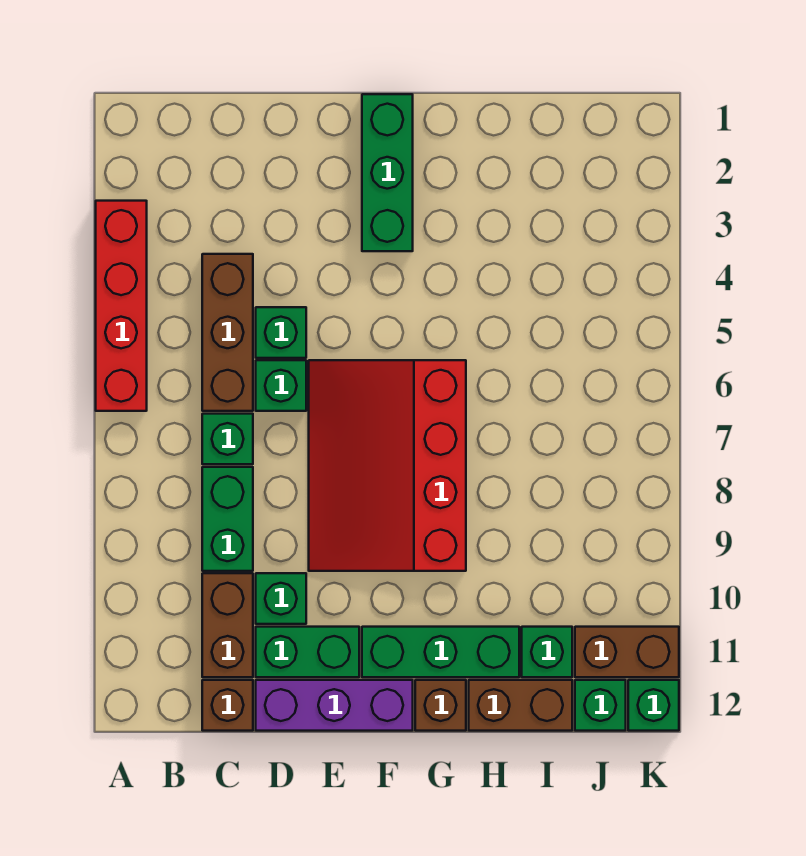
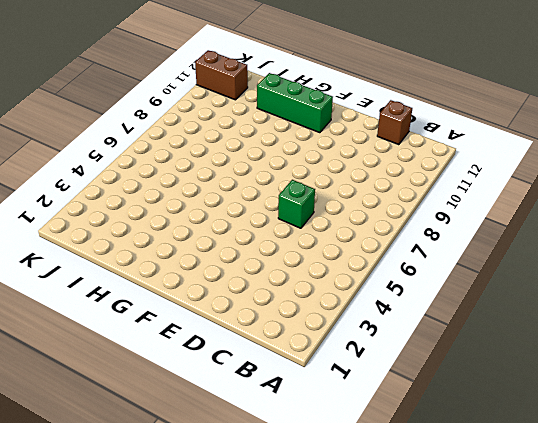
none -> red brick A3:A6 level 1
none -> brown brick C4:C6 level 1
none -> green brick C7 level 1

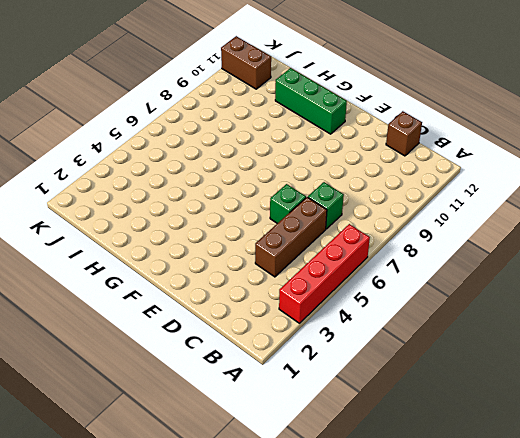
none -> green brick C8:C9 level 1
none -> brown brick C10:C11 level 1
none -> green brick D5 level 1

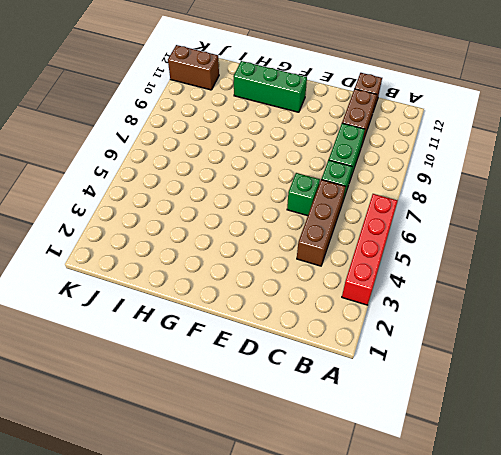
none -> green brick D5 level 1
none -> green brick D10 level 1
none -> green brick D11:E11 level 1

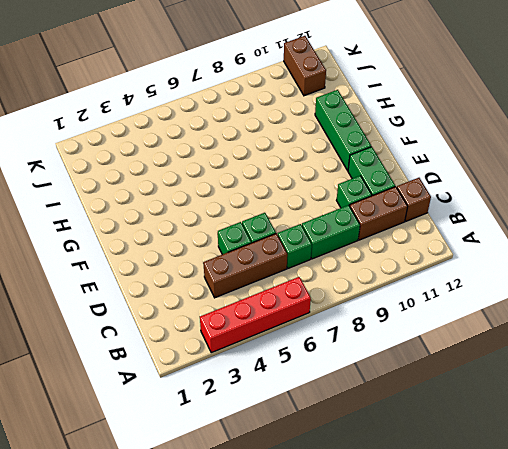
none -> purple brick D12:F12 level 1
none -> red slope E6:G9 level 1 top G
none -> green brick F1:F3 level 1

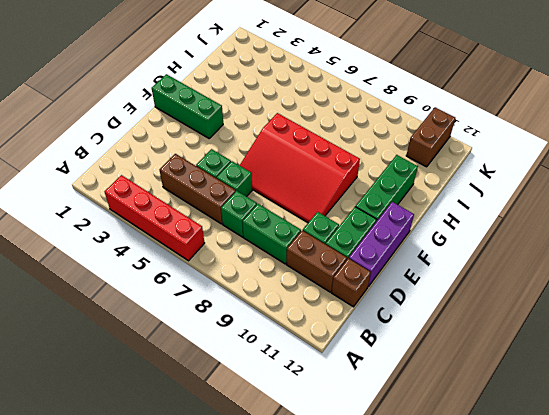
none -> brown brick G12 level 1
none -> brown brick H12:I12 level 1
none -> green brick I11 level 1

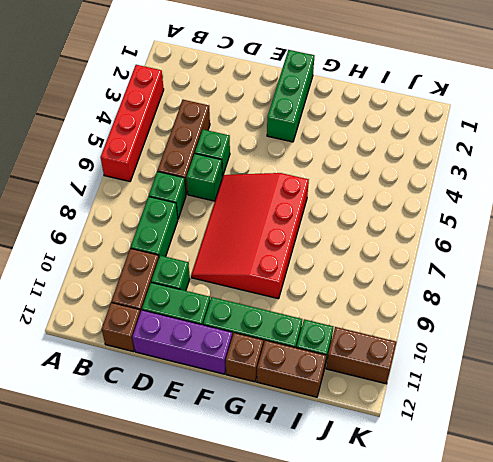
none -> green brick J12 level 1
none -> green brick K12 level 1

